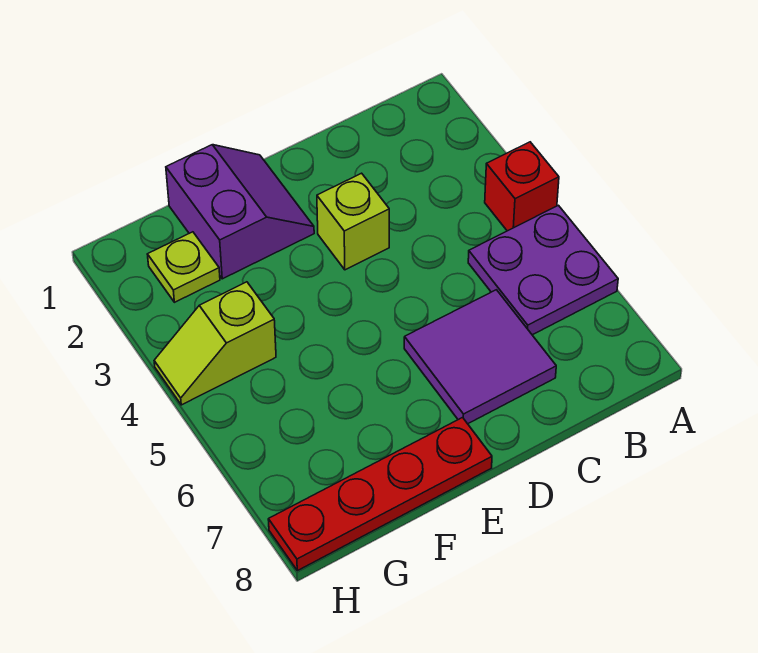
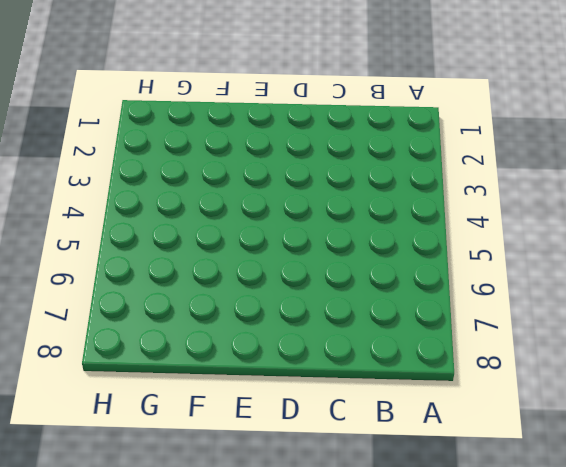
none -> red brick A4 level 1
none -> purple plate A5:B6 level 1

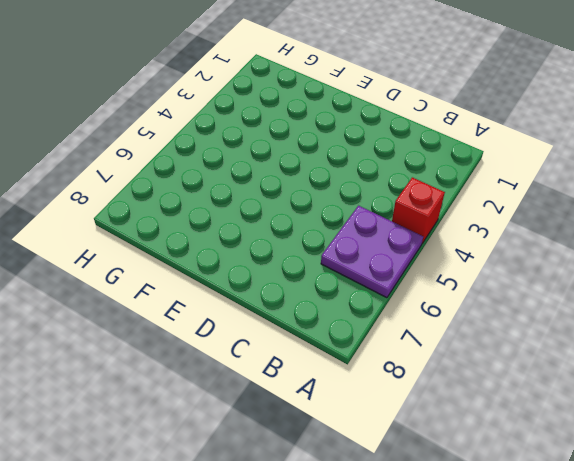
none -> purple tile C6:D7 level 1
none -> lime brick D3 level 1

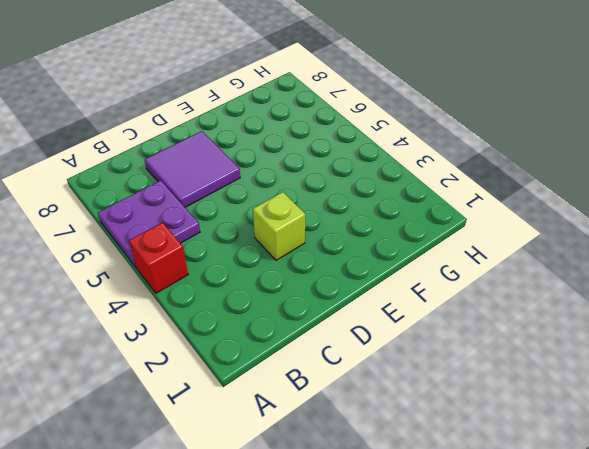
none -> purple slope E1:F2 level 1 top F
none -> red plate E8:H8 level 1

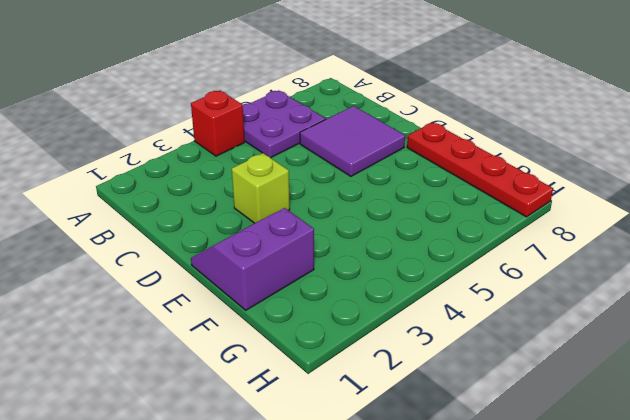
none -> lime plate G2 level 1
none -> lime slope G4:H4 level 1 top G

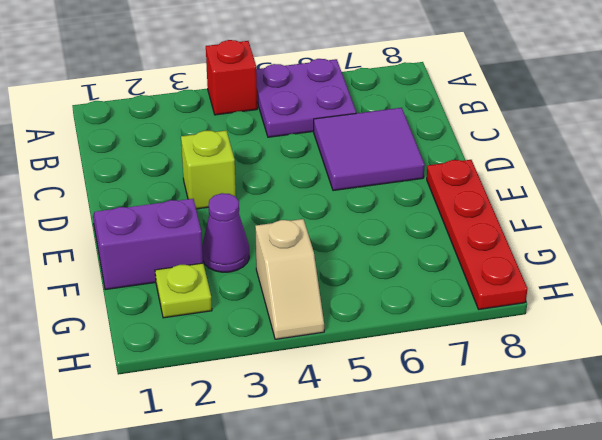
purple cone F3 level 1 -> none
tan slope G4:H4 level 1 top G -> lime slope G4:H4 level 1 top G

